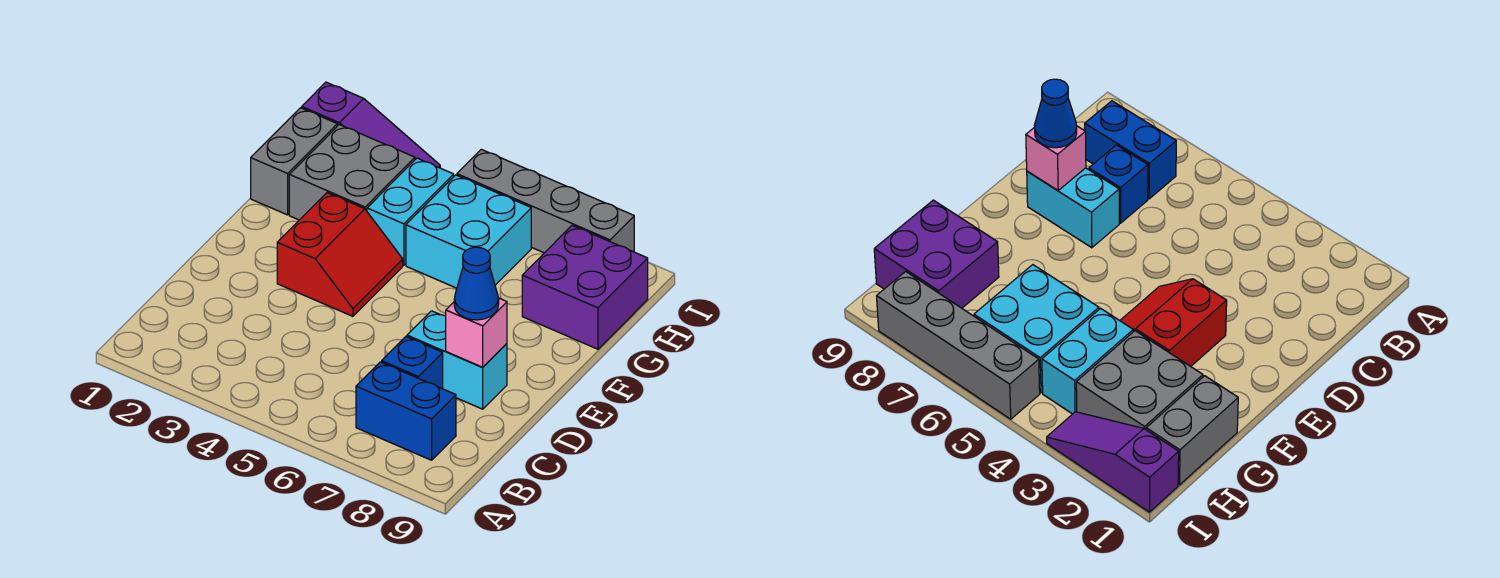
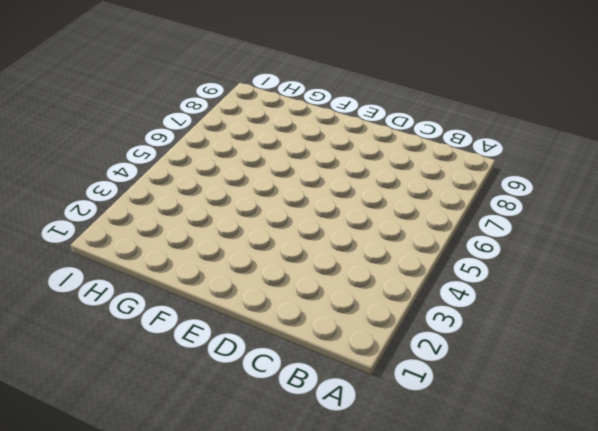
none -> blue brick B7:B8 level 1
none -> blue brick C7 level 1
none -> cyan brick D7:D8 level 1

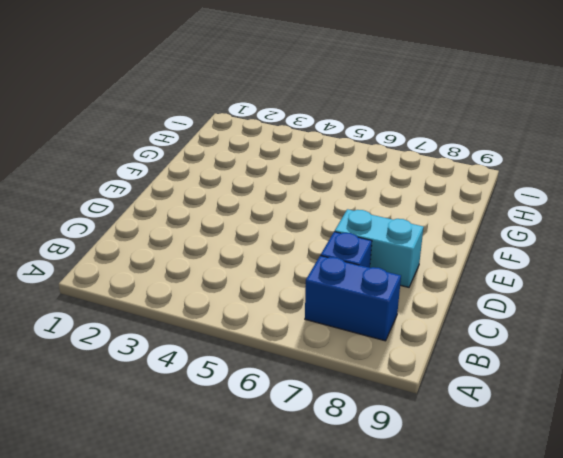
none -> red slope E3:F4 level 1 top 3
none -> grey brick G1:H1 level 1
none -> grey brick G2:H3 level 1

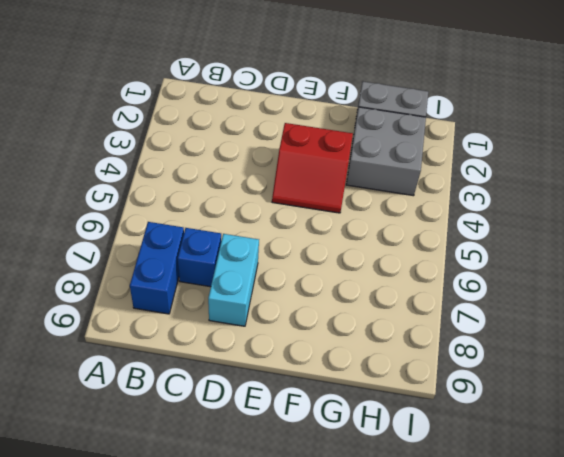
none -> cyan brick G4:H4 level 1
none -> cyan brick G5:H6 level 1
none -> purple brick G8:H9 level 1

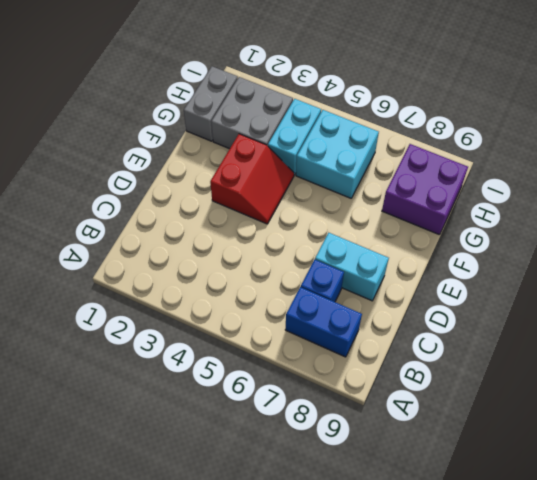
none -> purple slope I1:I3 level 1 top 1
none -> grey brick I5:I8 level 1
none -> pink brick D8 level 2

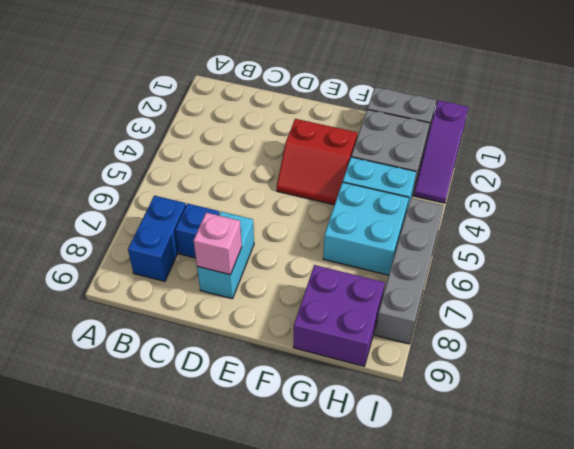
none -> blue cone D8 level 3

